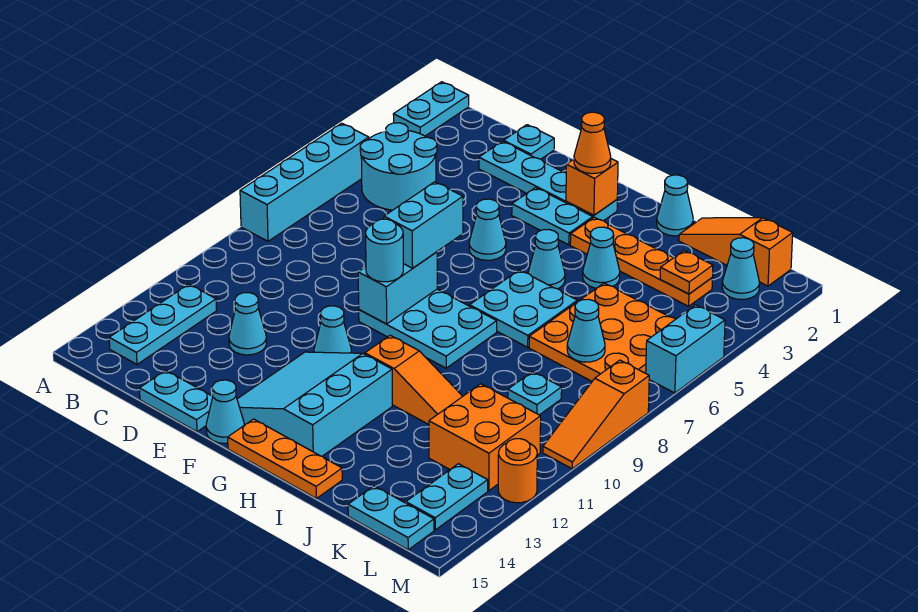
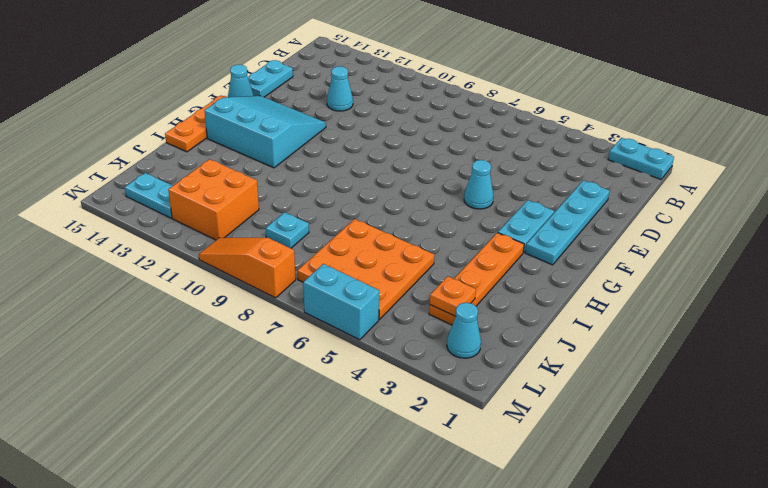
none -> cyan brick A5:A8 level 1
none -> cyan round brick B4:C5 level 1
none -> cyan plate B12:B14 level 1
none -> cyan plate D1 level 1

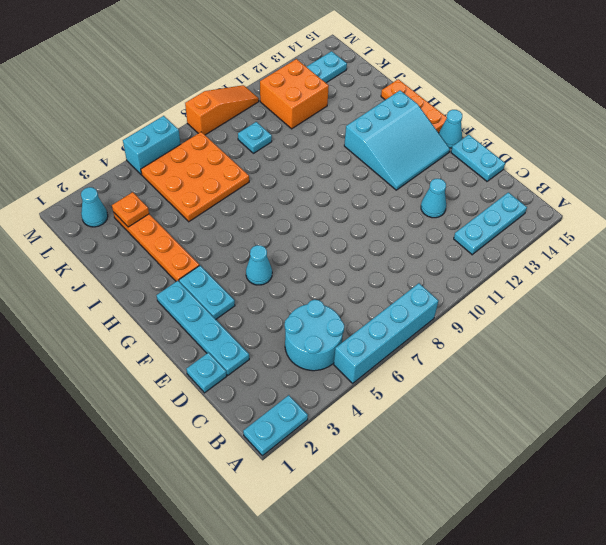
none -> cyan plate F8:H9 level 1
none -> cyan cone F11 level 1
none -> cyan cone H5 level 1
none -> cyan plate H6:I7 level 1

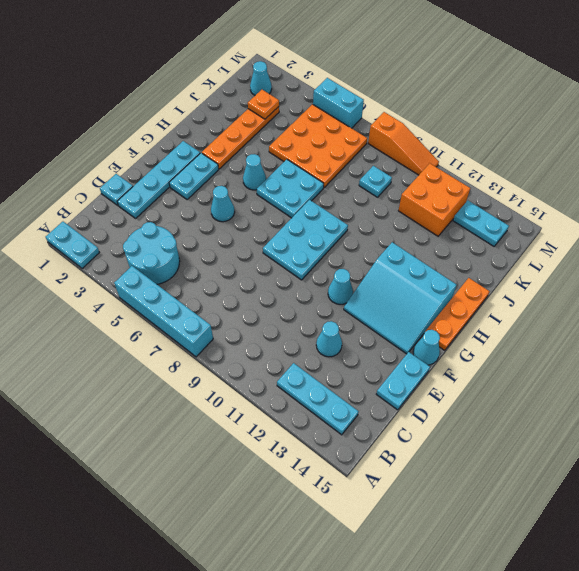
none -> orange slope H11:J11 level 1 top H
none -> cyan cone I1 level 1
none -> cyan cone I4 level 1
none -> orange slope J1:L1 level 1 top L

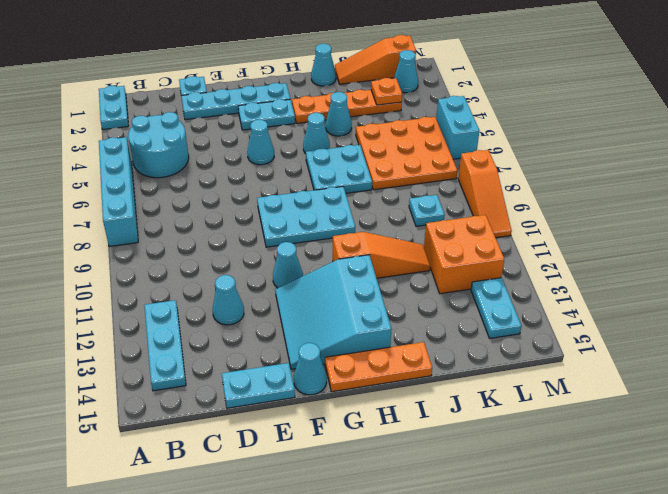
none -> cyan plate K15:L15 level 1
none -> orange round brick M12 level 1
none -> cyan brick F8:F9 level 2
none -> orange brick G2 level 2

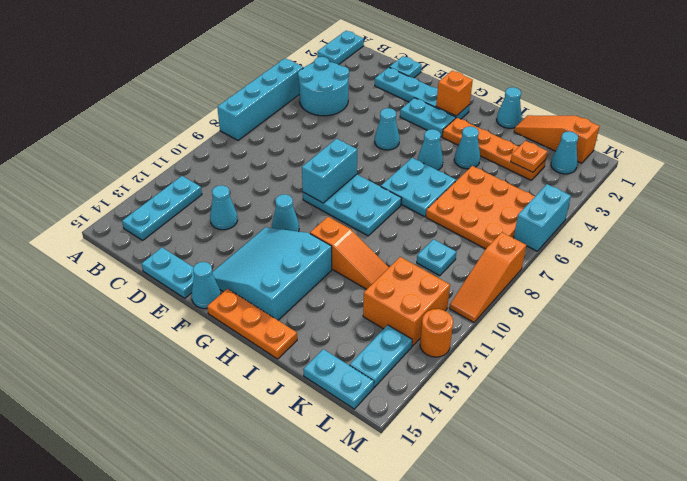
none -> cyan cone K7 level 2
none -> cyan brick F7:F8 level 3
none -> cyan round brick F9 level 3
none -> orange cone G2 level 3

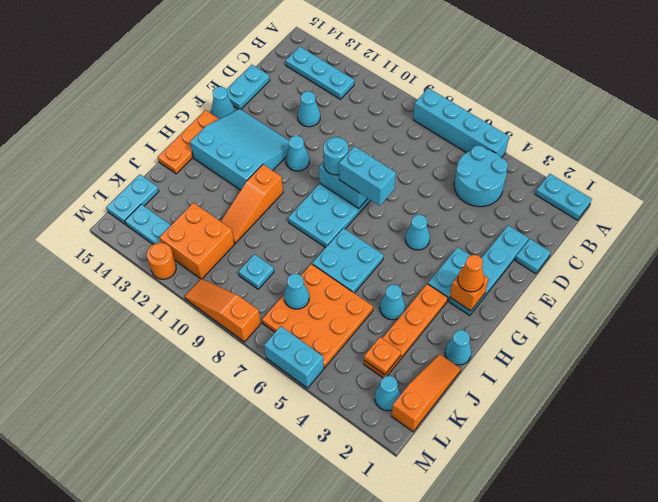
none -> cyan cone H5 level 1

